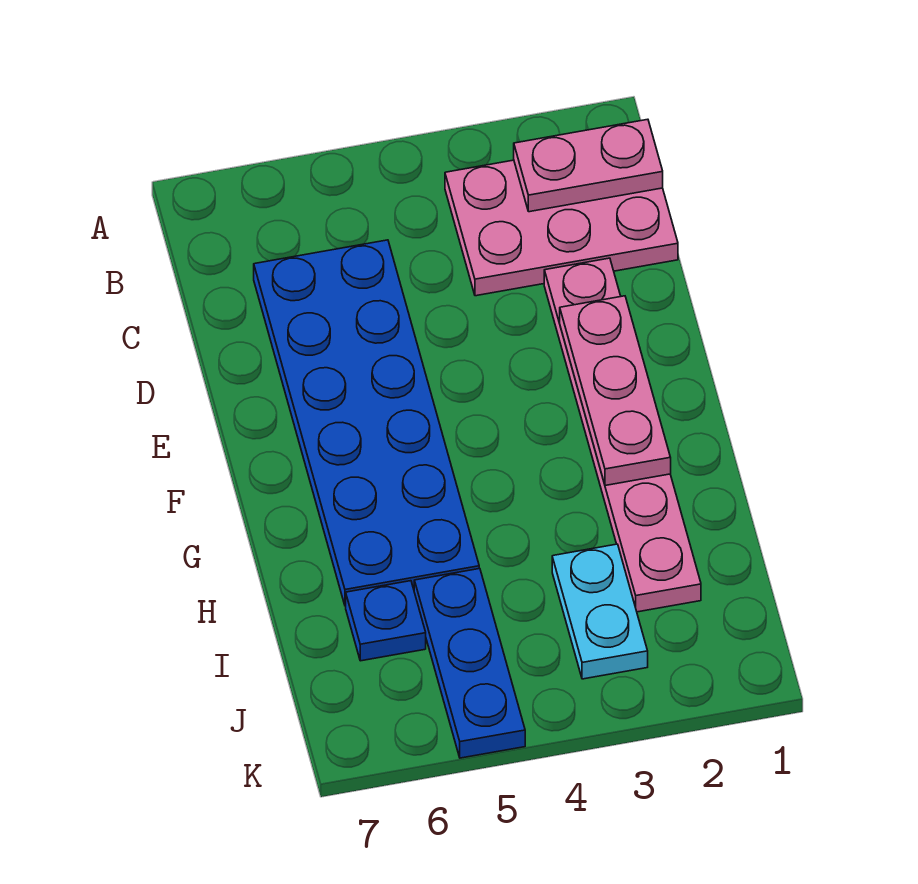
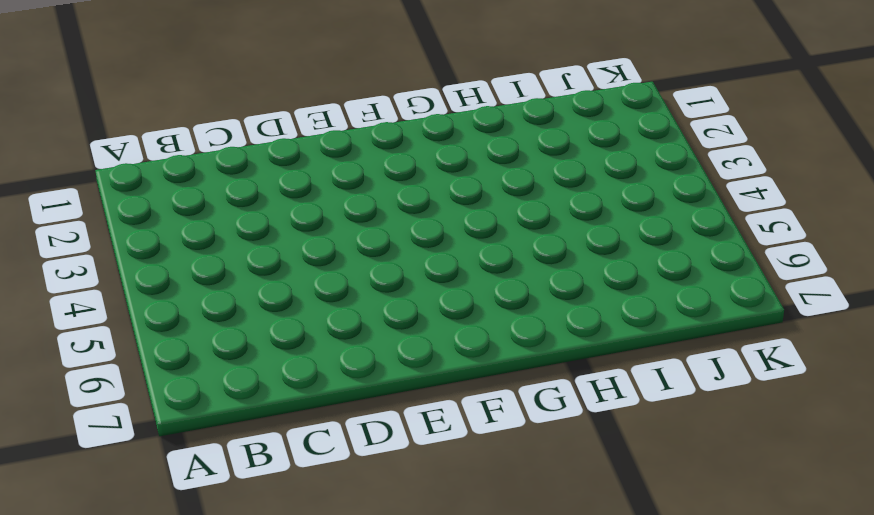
none -> pink plate B1:C3 level 1
none -> blue plate C5:H6 level 1

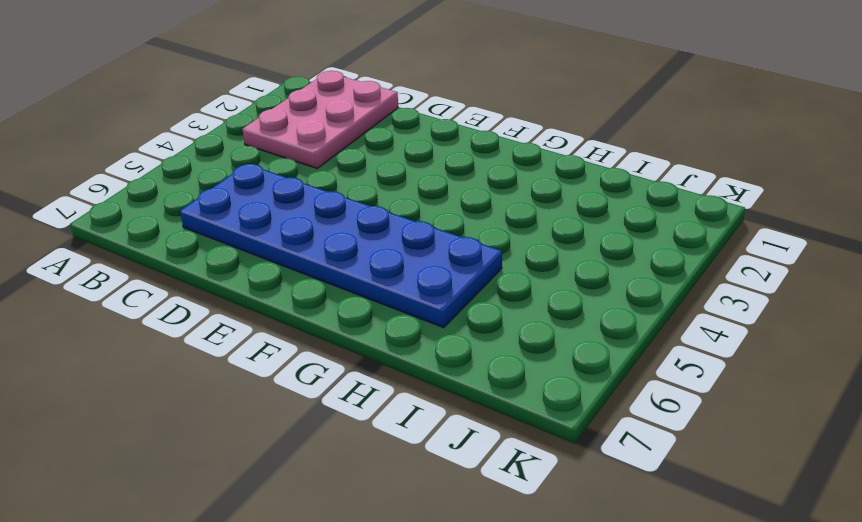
none -> pink plate D2:I2 level 1
none -> cyan plate I3:J3 level 1

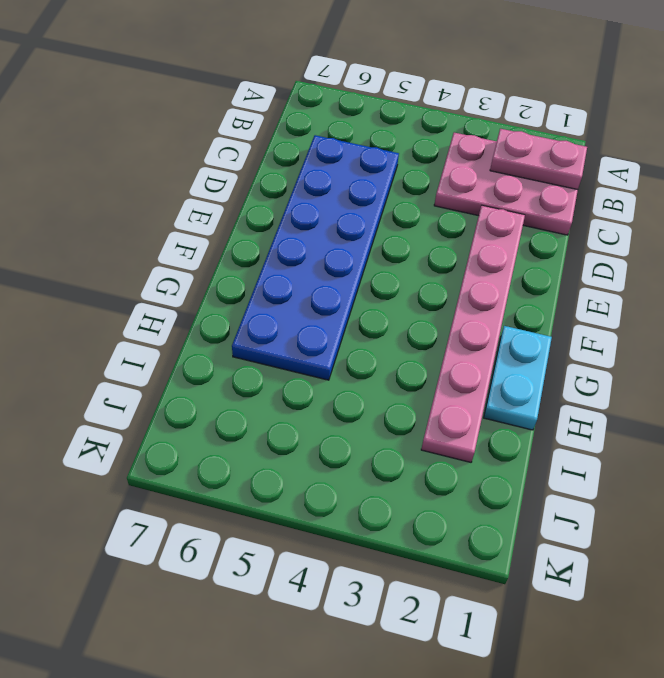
cyan plate G1:H1 level 1 -> cyan plate I3:J3 level 1
none -> blue plate I5:K5 level 1
none -> blue plate I6 level 1

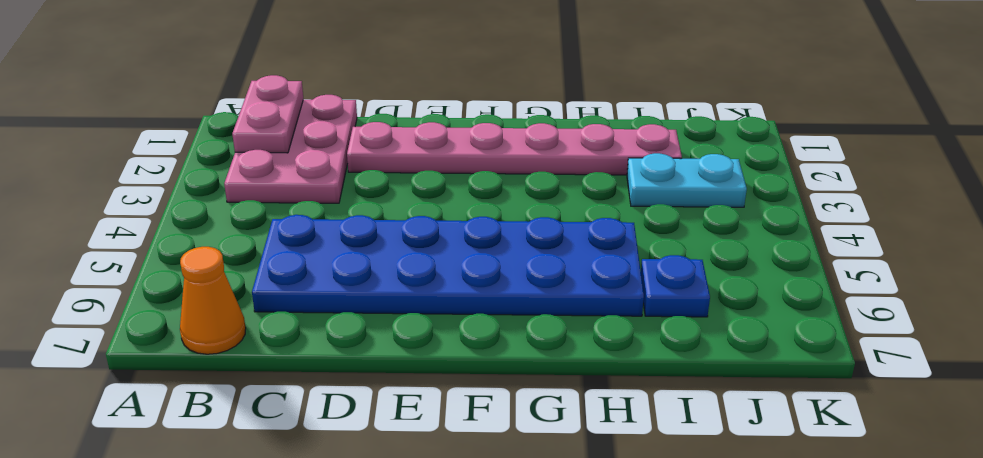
orange cone B7 level 1 -> none
none -> blue plate I5:K5 level 1
none -> pink plate E2:G2 level 2

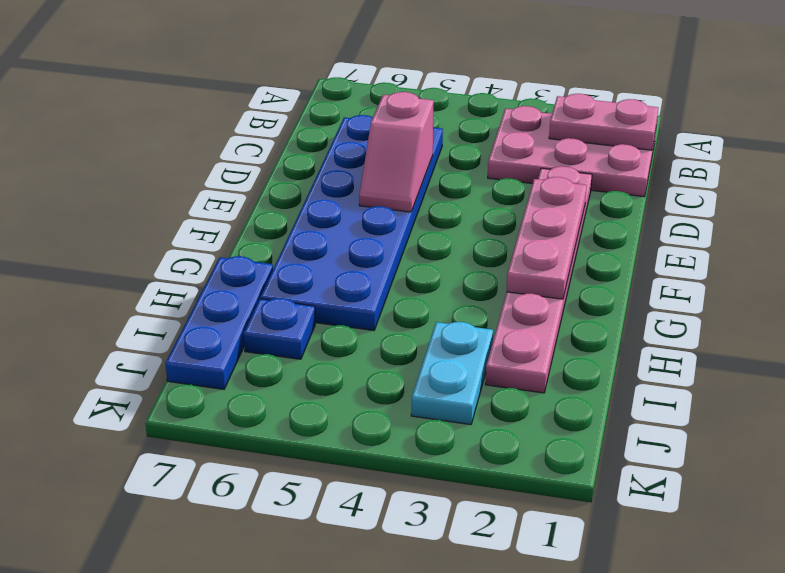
pink slope D5:E5 level 2 top D -> none
blue plate H7:J7 level 1 -> blue plate I5:K5 level 1

